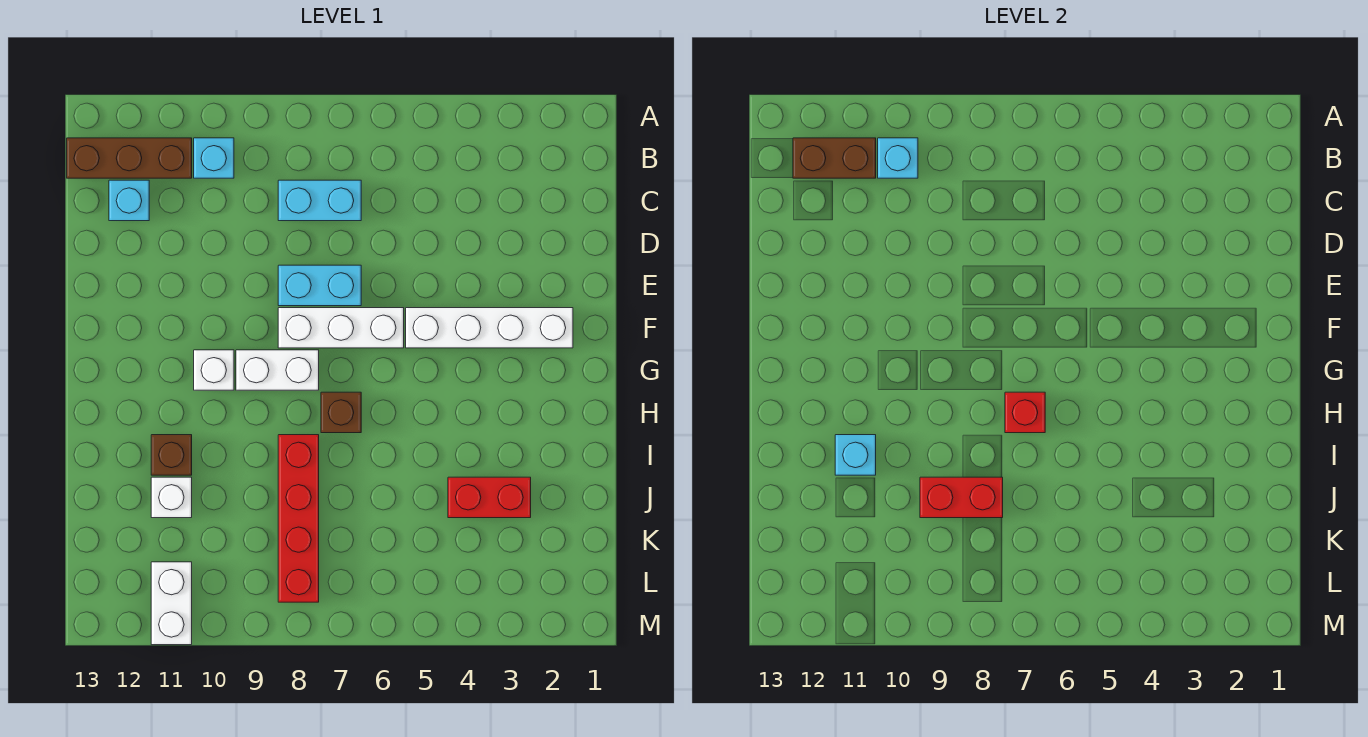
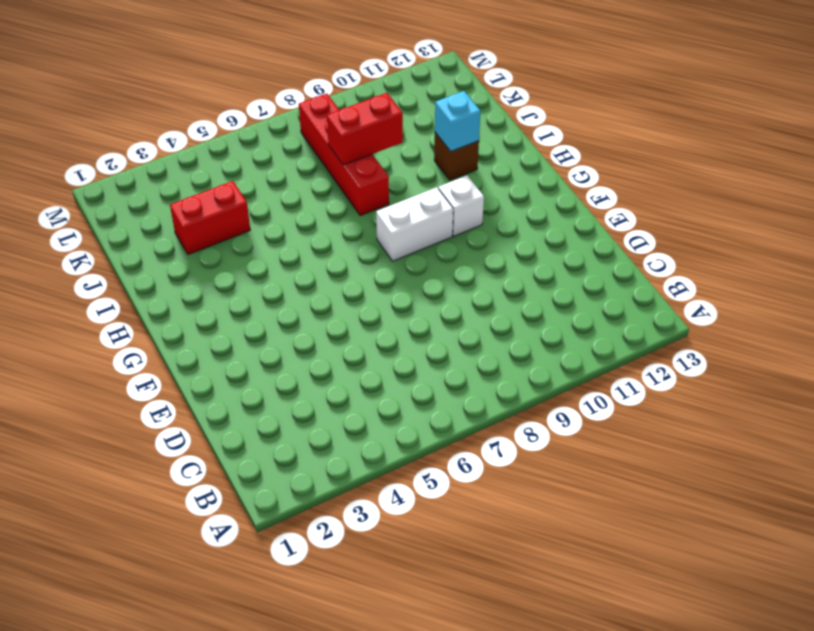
none -> cyan brick B10 level 1
none -> brown brick B11:B13 level 1
none -> cyan brick C7:C8 level 1

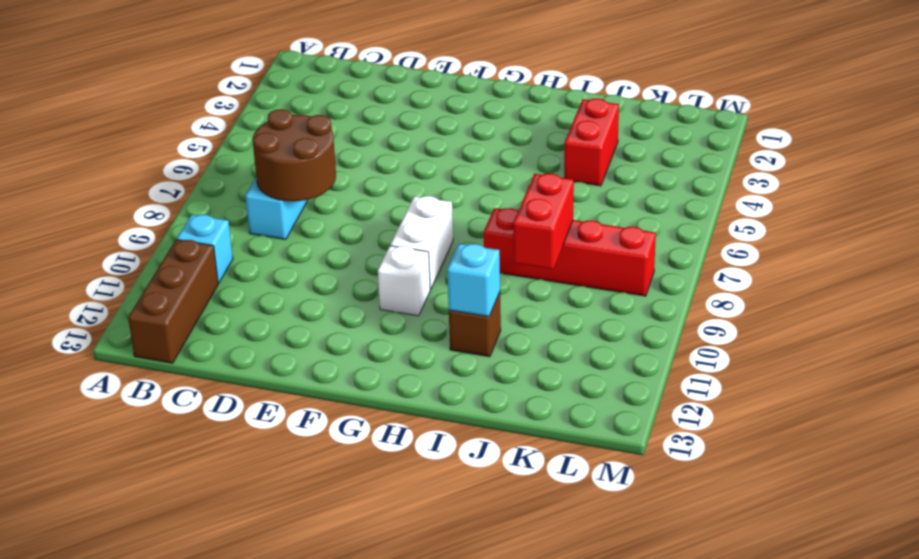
brown round brick C7:D8 level 2 -> none
none -> cyan brick C12 level 1
none -> cyan brick E7:E8 level 1
none -> white brick F2:F5 level 1

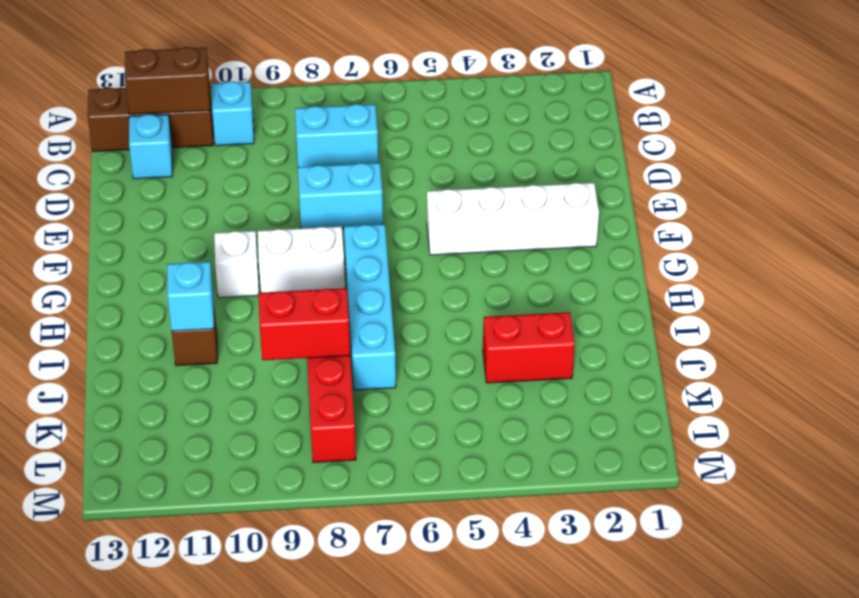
cyan brick G7:J7 level 1 -> brown brick H7 level 1
none -> white brick F6:F8 level 1
none -> white brick J11 level 1
none -> white brick L11:M11 level 1

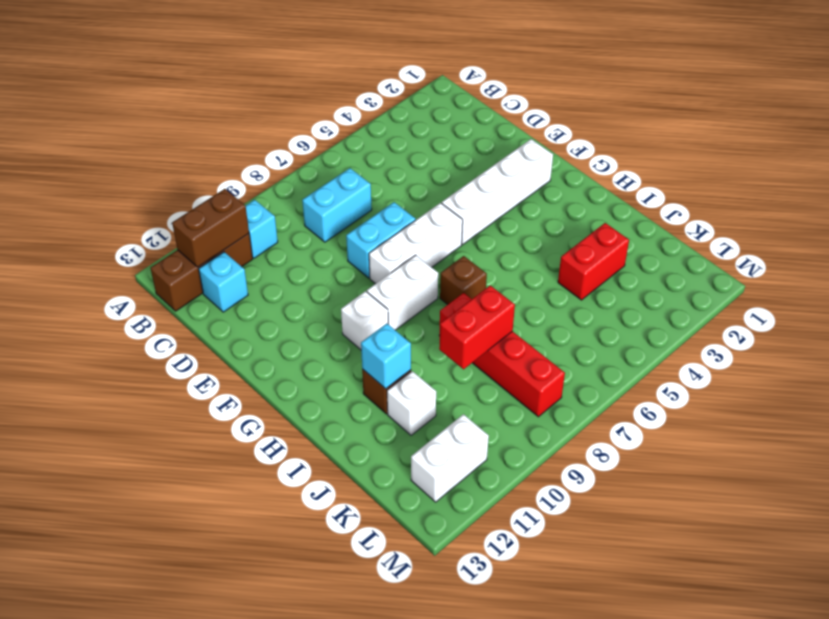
white brick L11:L12 level 1 -> white brick L11:M11 level 1
none -> cyan brick B10 level 2
none -> red brick H7 level 2

